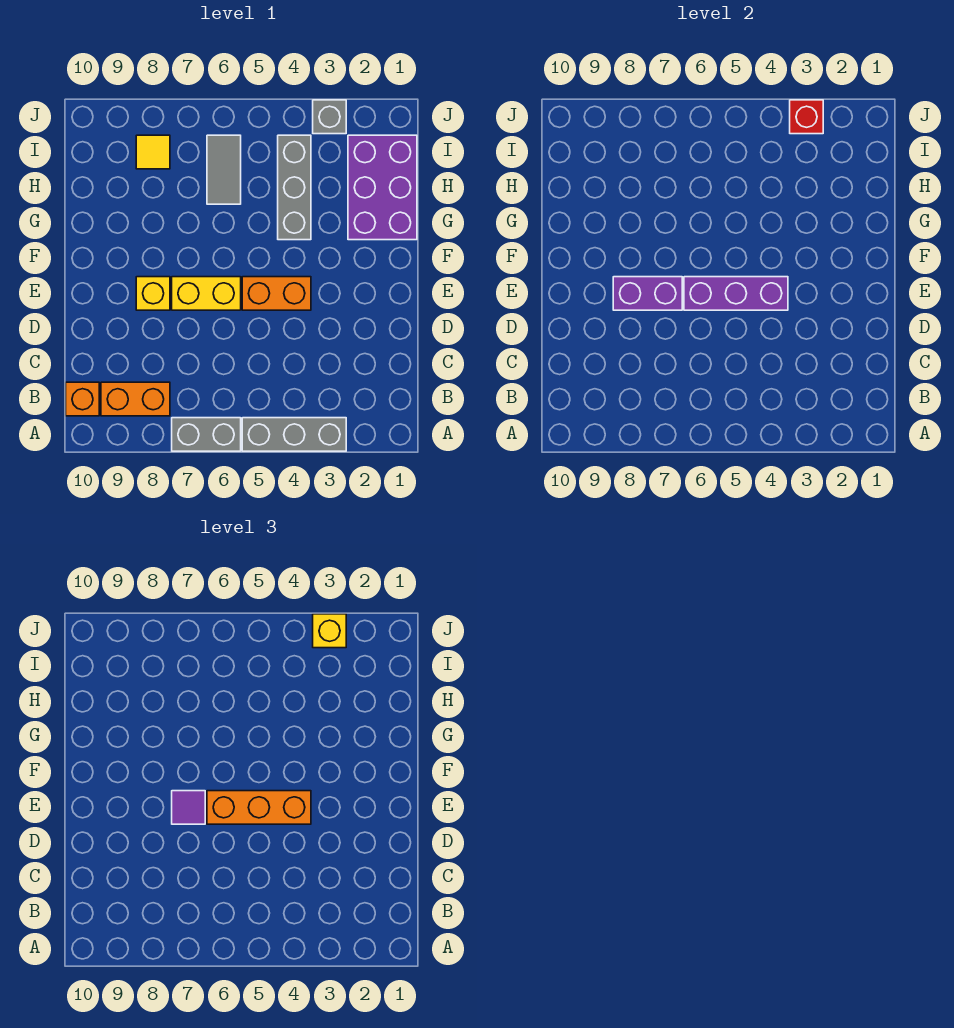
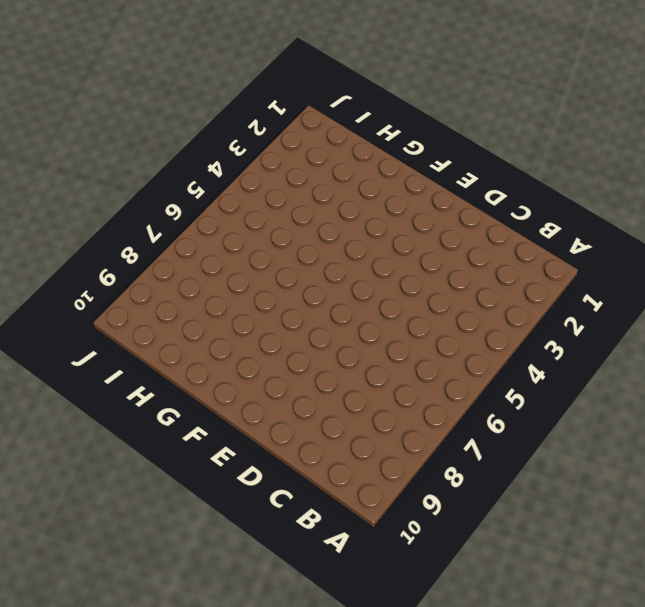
none -> grey brick A3:A5 level 1
none -> grey brick A6:A7 level 1
none -> orange brick B8:B9 level 1

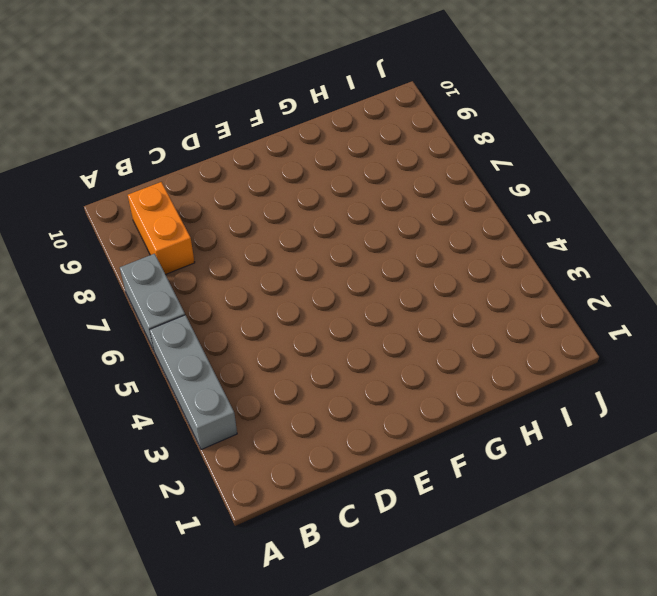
none -> orange brick B10 level 1
none -> orange brick E4:E5 level 1
none -> yellow brick E6:E7 level 1

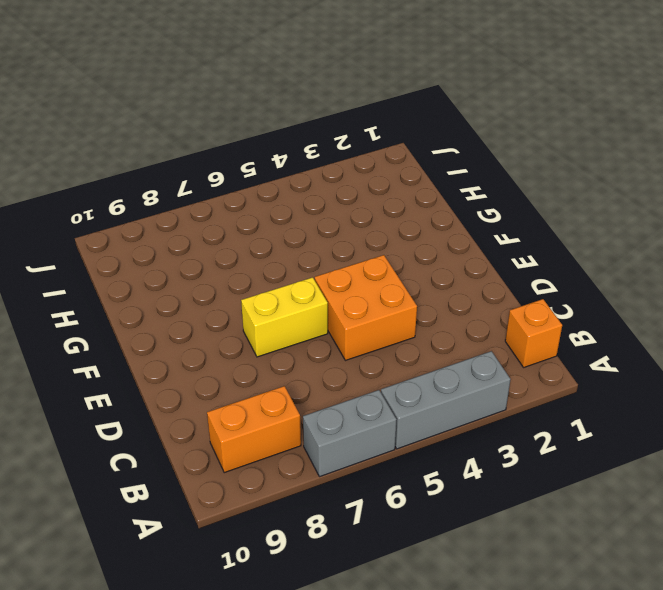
orange brick B1 level 1 -> orange brick B10 level 1
orange brick D4:E5 level 1 -> orange brick E4:E5 level 1
none -> yellow brick E8 level 1
none -> purple brick G1:I2 level 1
none -> grey brick G4:I4 level 1

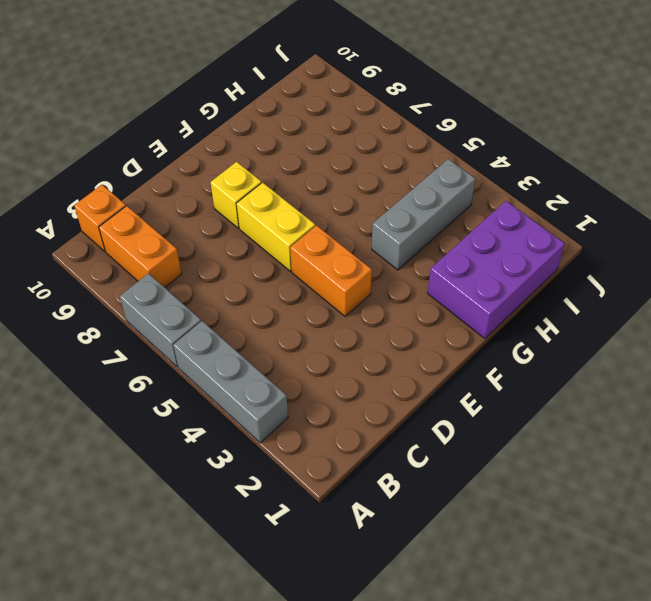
none -> grey tile H6:I6 level 1
none -> yellow tile I8 level 1
none -> grey brick J3 level 1

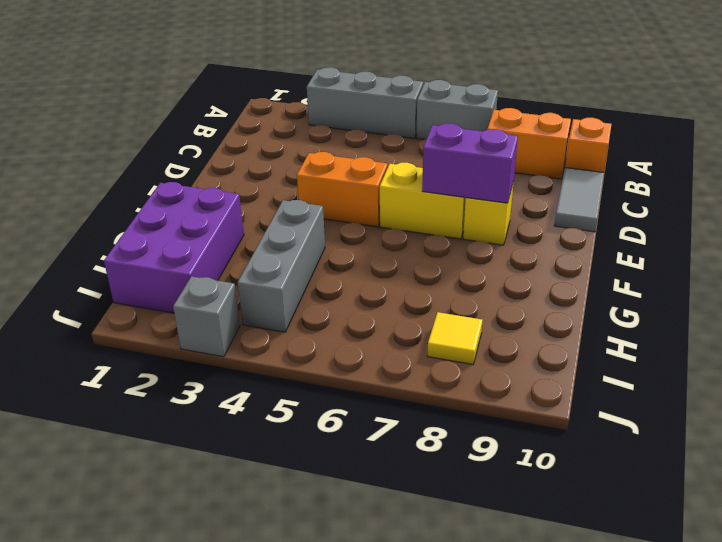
grey tile C10:D10 level 1 -> grey tile H6:I6 level 1
none -> purple brick E4:E6 level 2
none -> red brick J3 level 2
none -> orange brick E4:E6 level 3

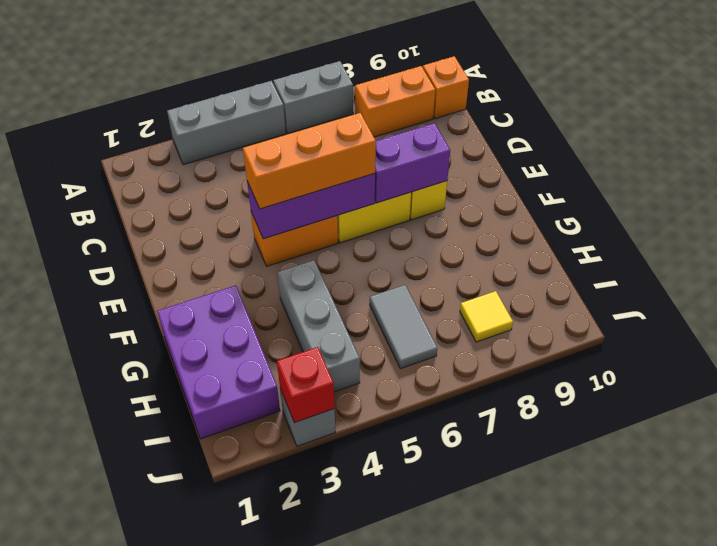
none -> purple tile E7 level 3
none -> yellow brick J3 level 3

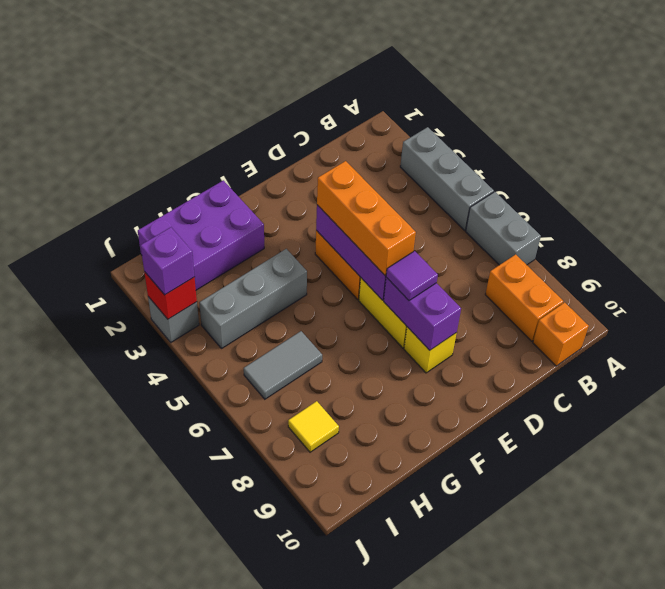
purple brick J3 level 3 -> yellow brick J3 level 3

